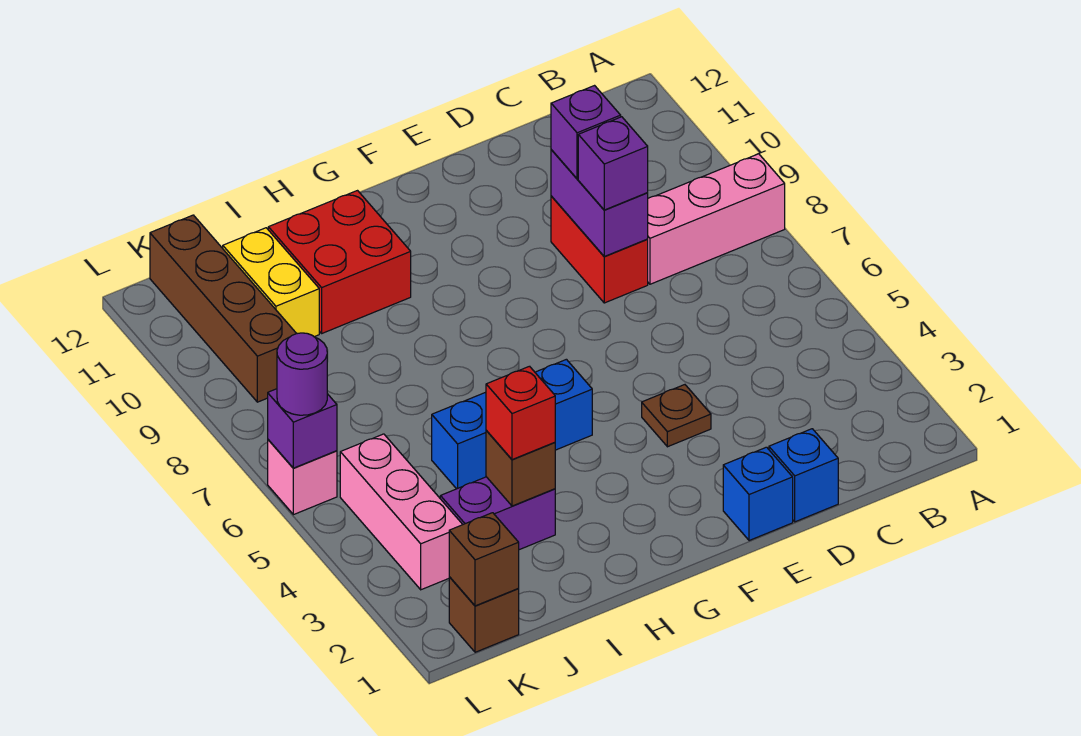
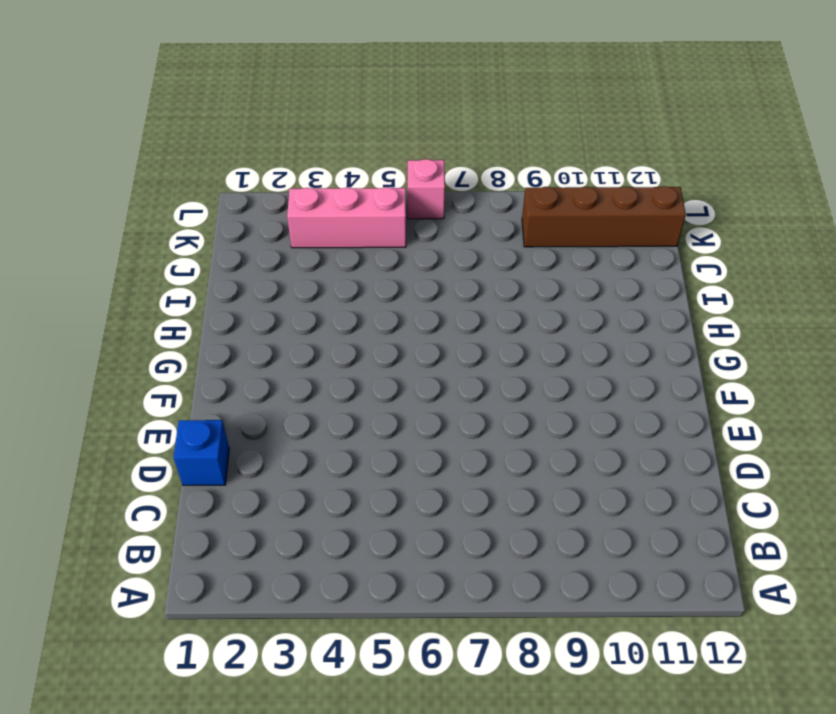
none -> pink brick A8:C8 level 1
none -> red brick D8:D9 level 1
none -> blue brick E1 level 1

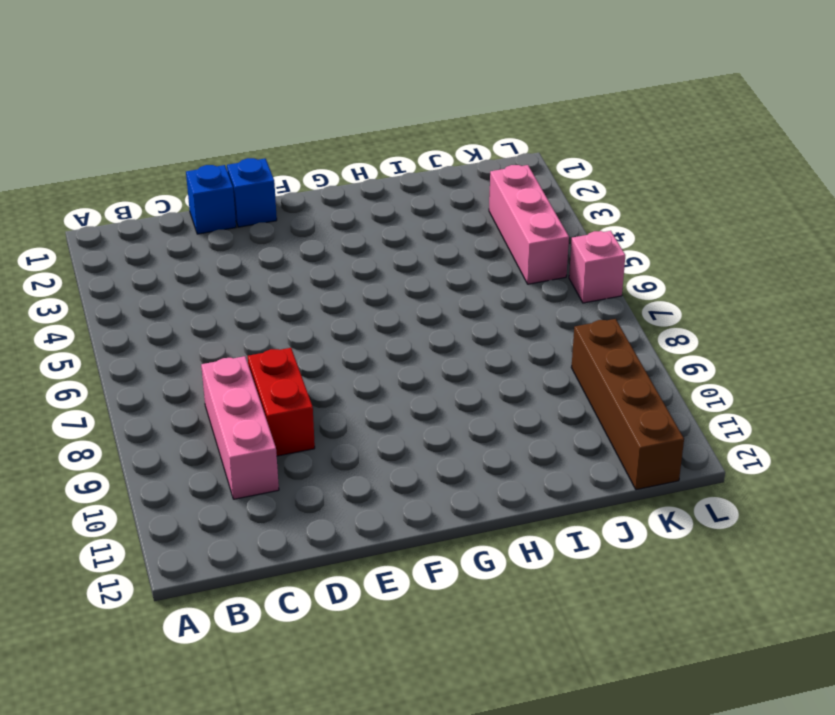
pink brick C8:C10 level 1 -> pink brick A8:C8 level 1
none -> brown plate E4 level 1
none -> blue brick G5:I5 level 1
none -> red brick H10:I11 level 1

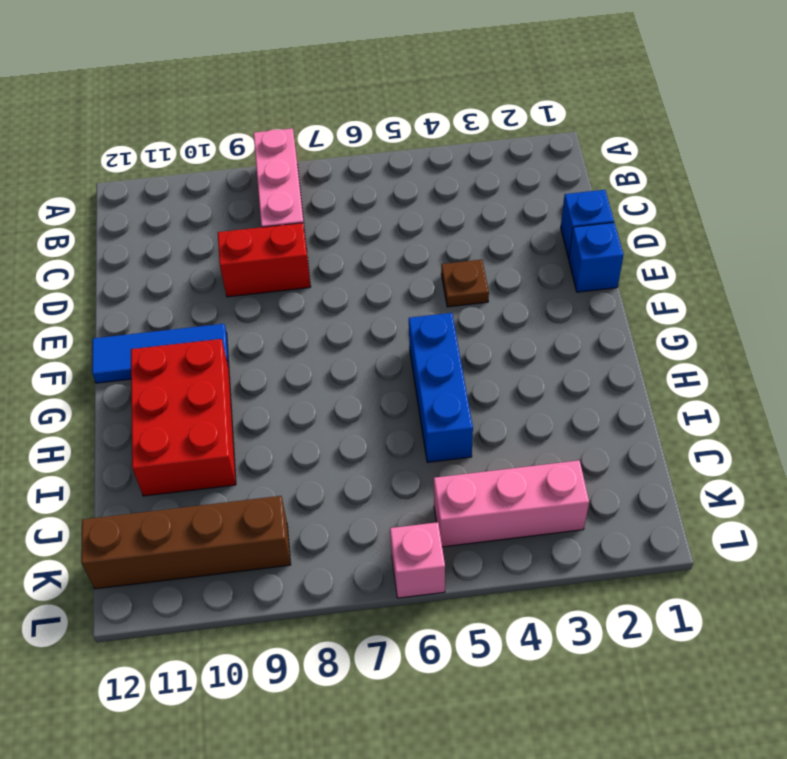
blue tile F10:F12 level 1 -> none
red brick G10:I11 level 1 -> red brick H10:I11 level 1
none -> purple brick I3:J3 level 1
none -> yellow brick J10:J11 level 1
none -> brown brick K1 level 1

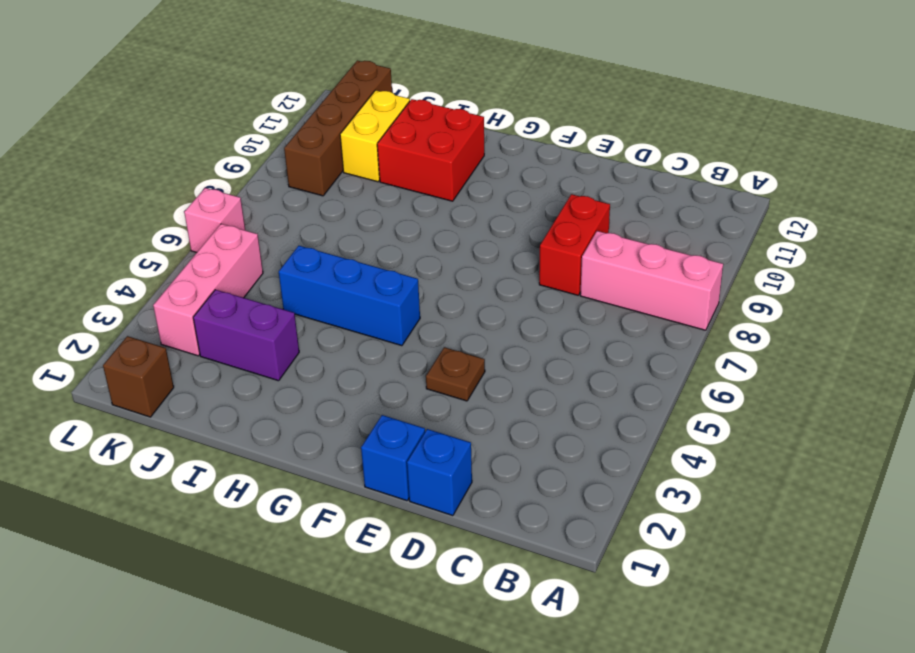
none -> purple brick D8:D9 level 2
none -> brown brick I3 level 2
none -> brown brick K1 level 2

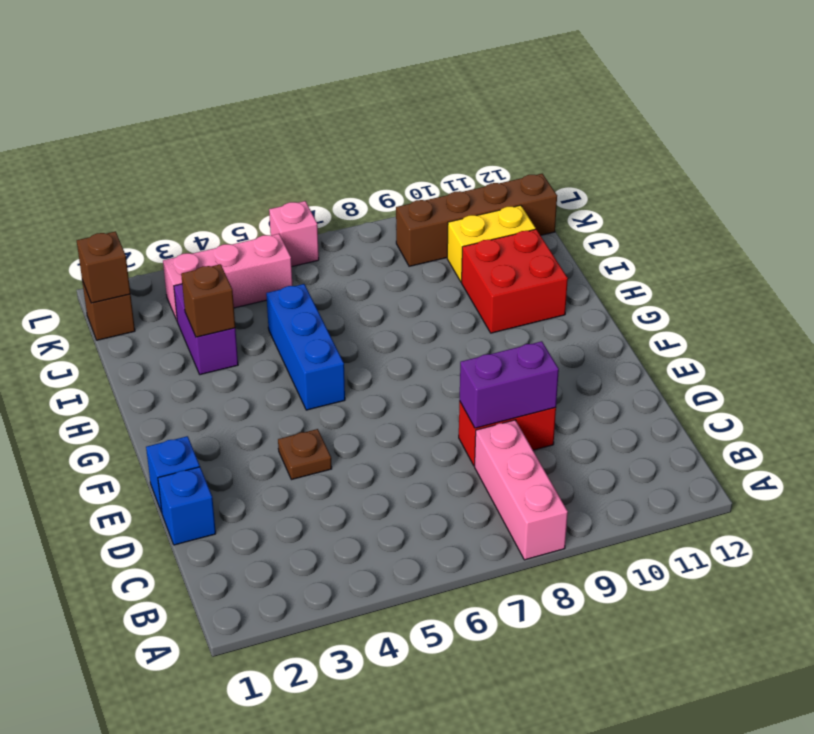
none -> purple brick L6 level 2
none -> purple brick D8 level 3
none -> purple brick D9 level 3

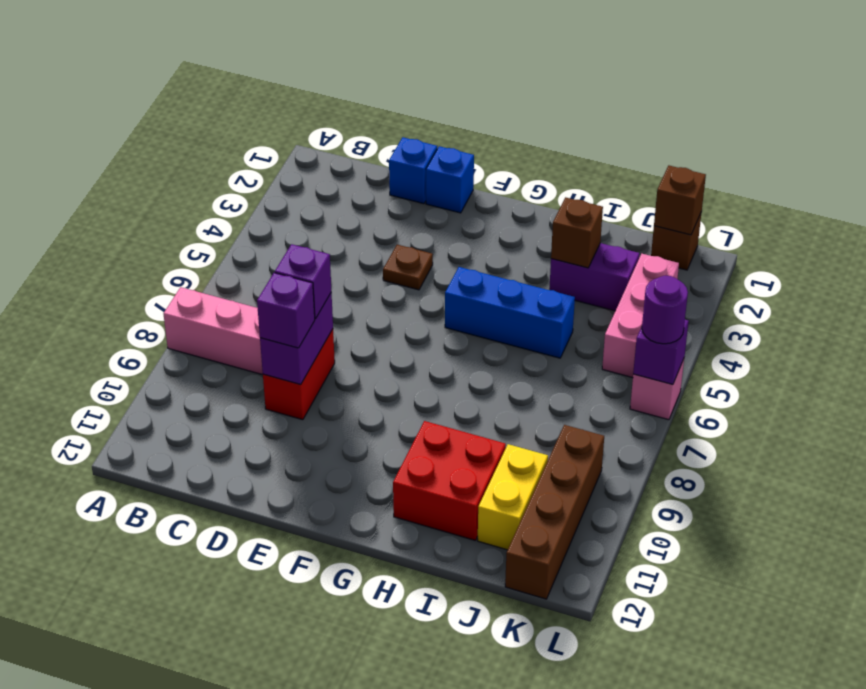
none -> red brick I3 level 3

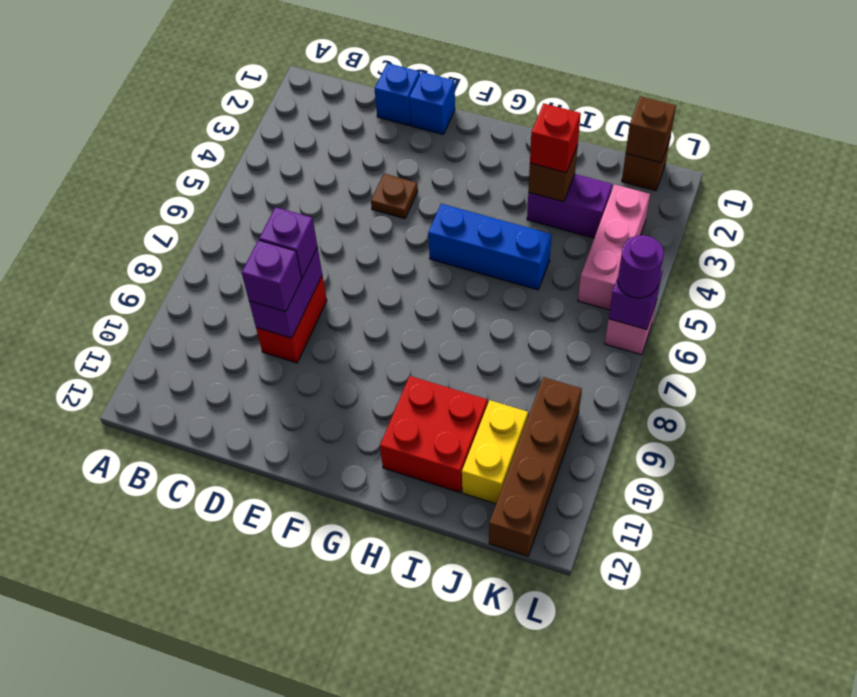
none -> pink brick A8:C8 level 1

